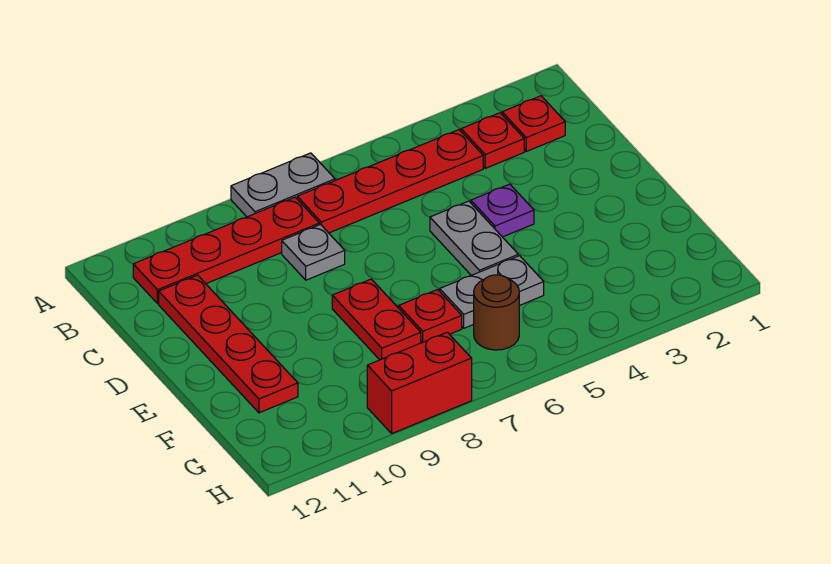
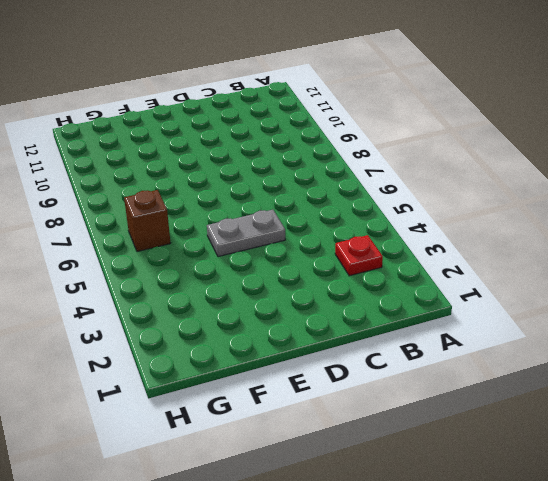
brown brick G6 level 1 -> brown round brick G6 level 1
none -> grey plate A7:A8 level 1
none -> red plate B2 level 1
none -> red plate B4:B7 level 1

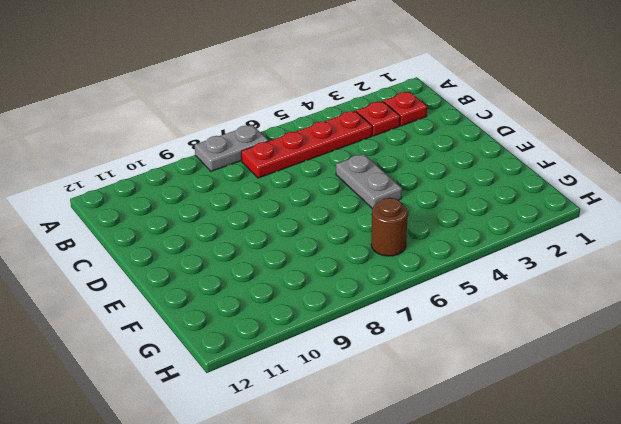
none -> red plate B8:B11 level 1
none -> grey plate C8 level 1
none -> red plate C11:F11 level 1

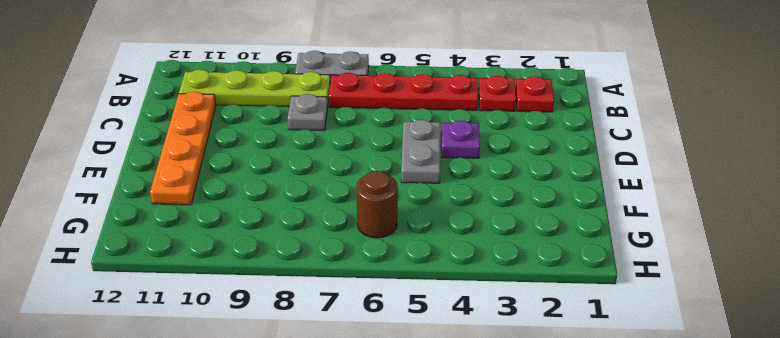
lime plate B8:B11 level 1 -> red plate B8:B11 level 1
orange plate C11:F11 level 1 -> red plate C11:F11 level 1
none -> red plate E8:F8 level 1
none -> grey plate F5:F6 level 1
none -> red plate F7 level 1

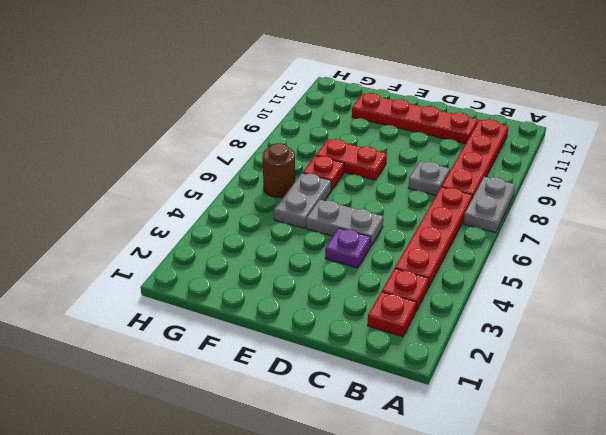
none -> red brick H8:H9 level 1

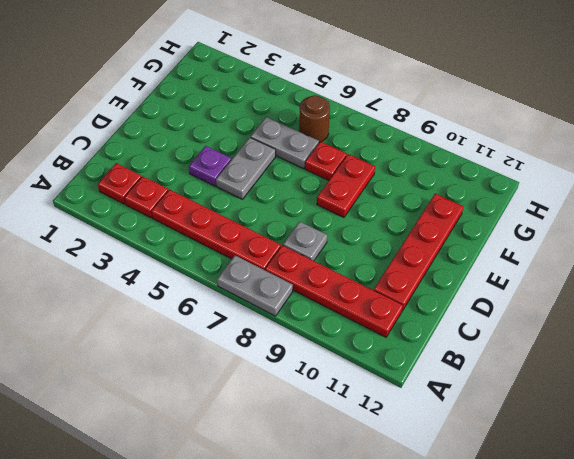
none -> red brick H8:H9 level 1

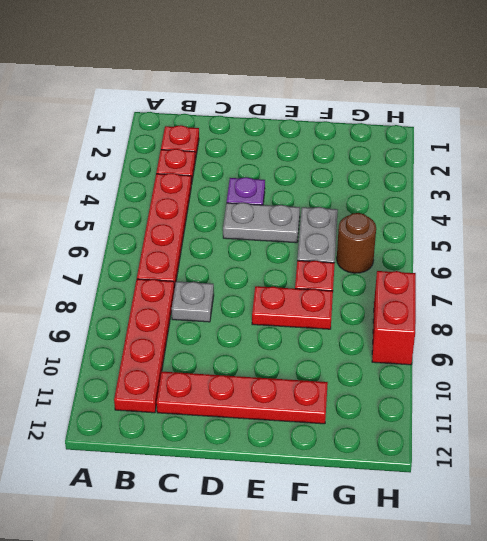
none -> grey plate A7:A8 level 1

